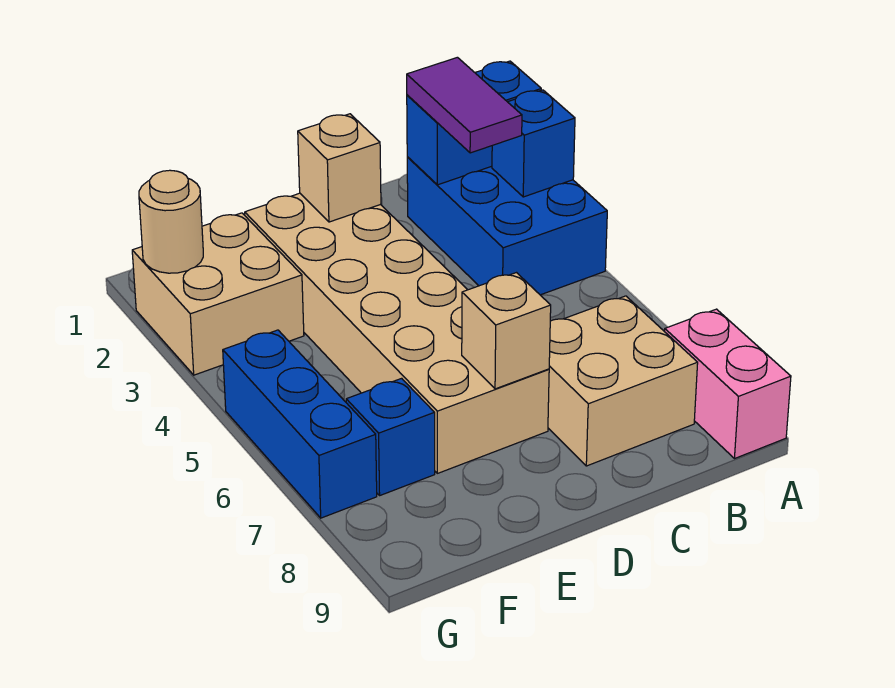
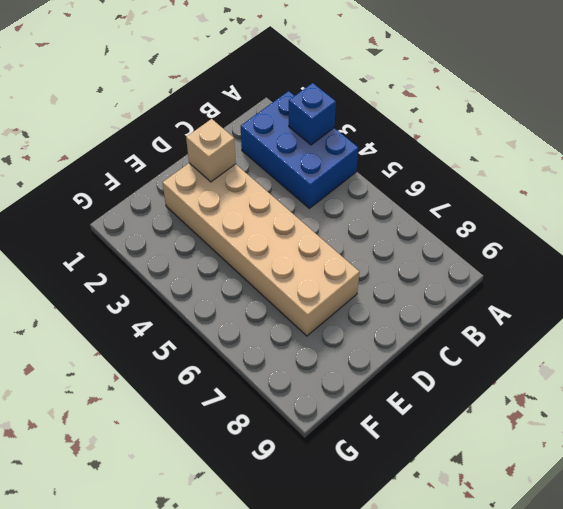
none -> pink brick A8:A9 level 1
none -> tan brick B7:C8 level 1
none -> tan brick F2:G3 level 1

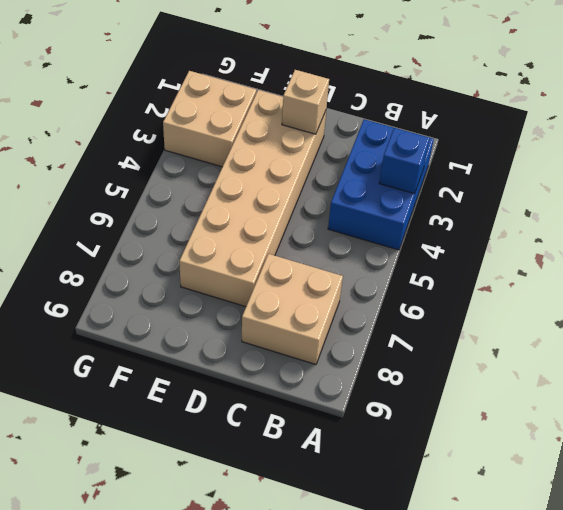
none -> pink brick A8:A9 level 1
none -> blue brick F7 level 1
none -> blue brick G5:G7 level 1

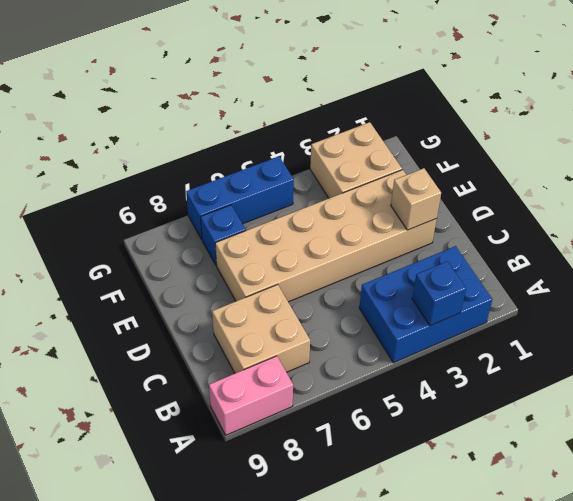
none -> blue brick A2:B2 level 2
none -> tan brick D7 level 2
none -> tan round brick G2 level 2

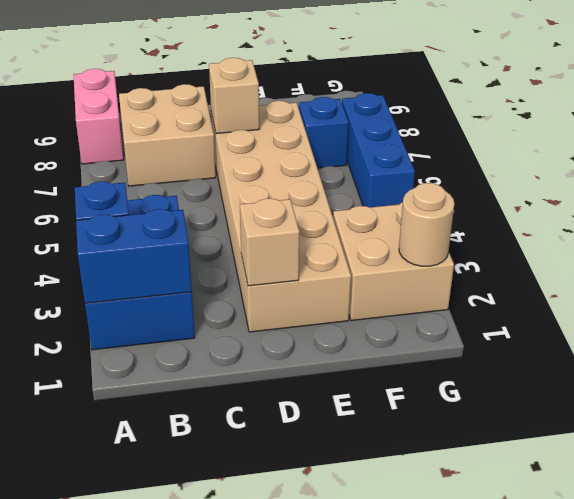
none -> purple tile B2:B3 level 3

